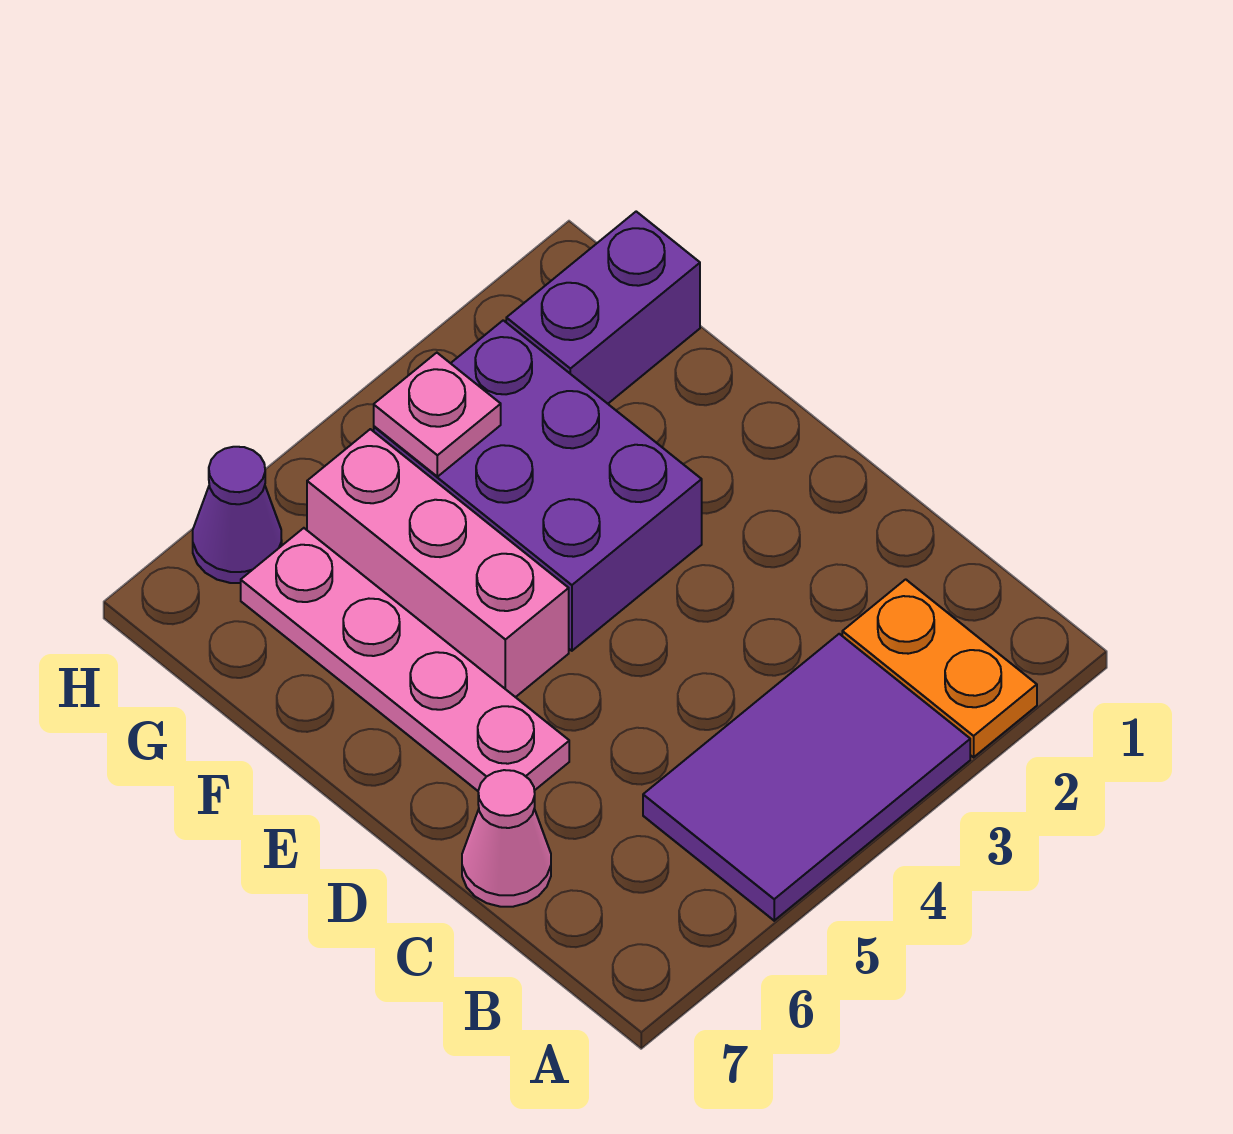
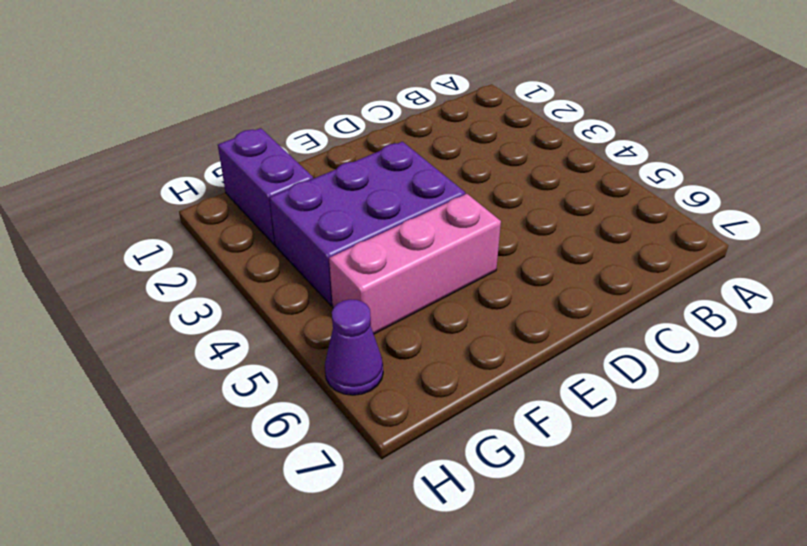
none -> orange plate A2:B2 level 1
none -> purple tile A3:B5 level 1

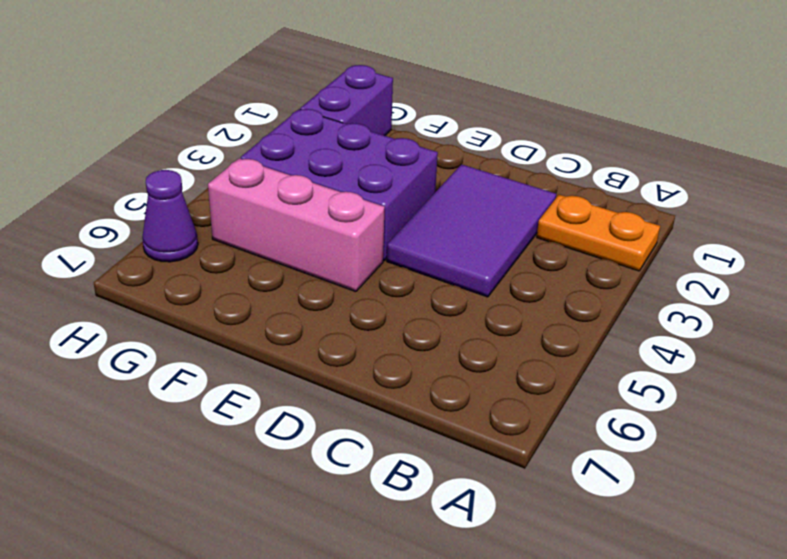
purple tile C2:D4 level 1 -> purple tile A3:B5 level 1
none -> pink cone C7 level 1
none -> pink plate D6:G6 level 1

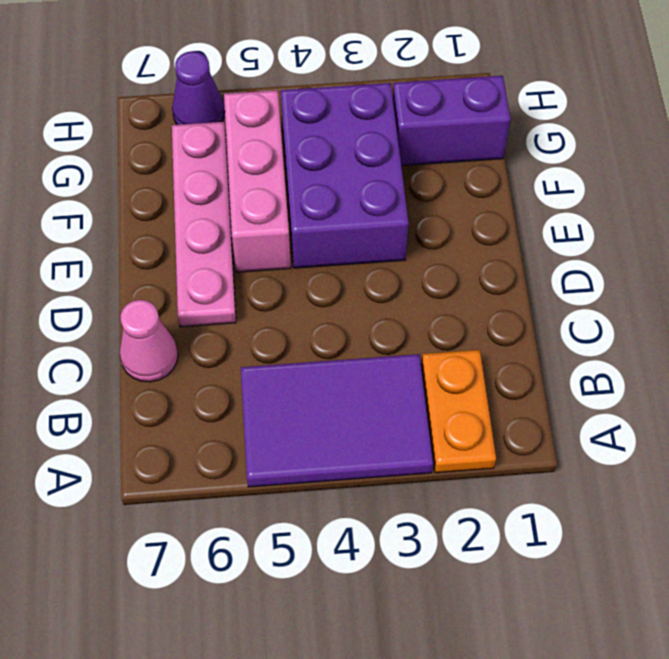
none -> pink plate G4 level 2

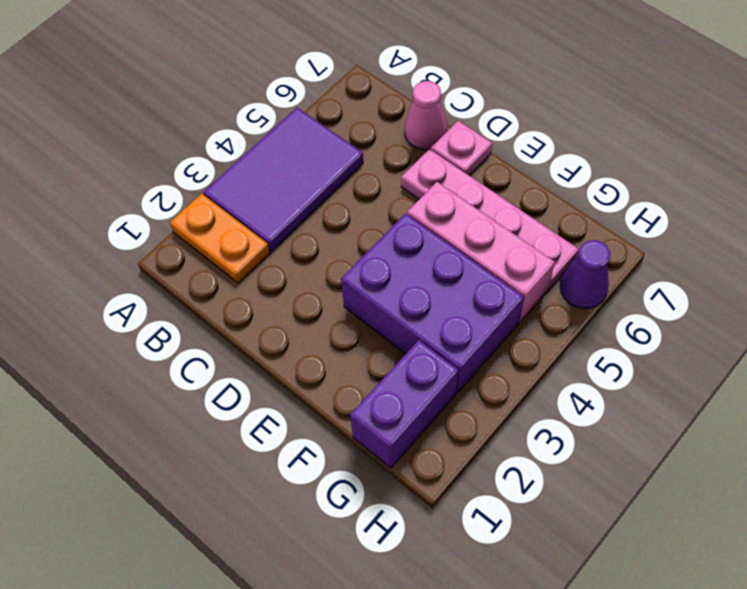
pink plate D7 level 1 -> pink plate G4 level 2

